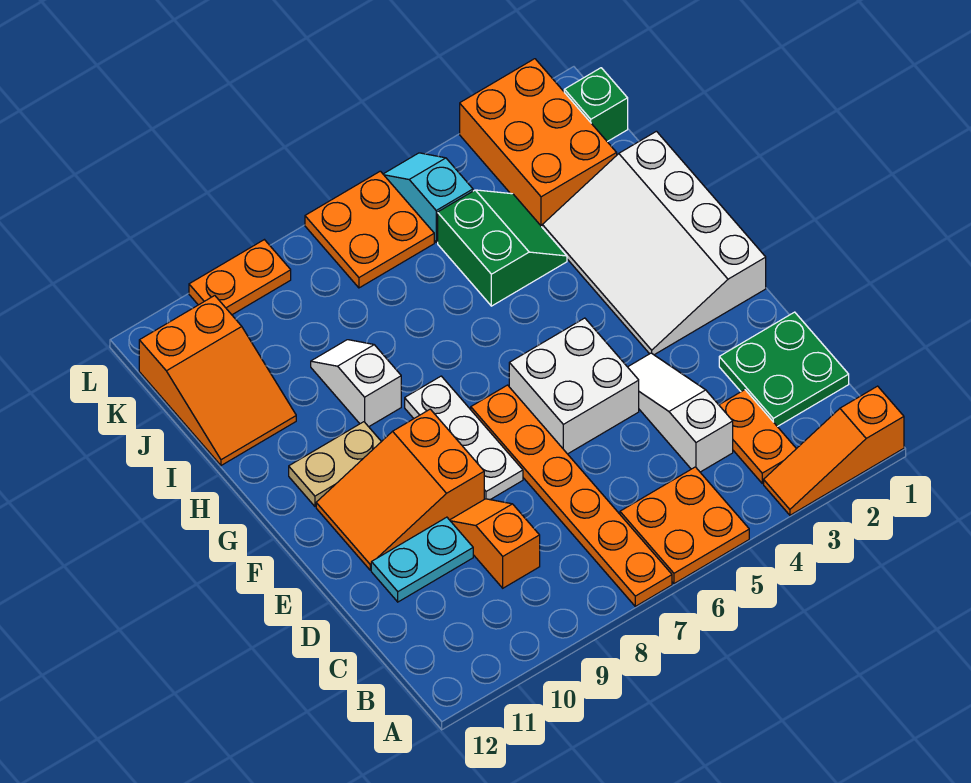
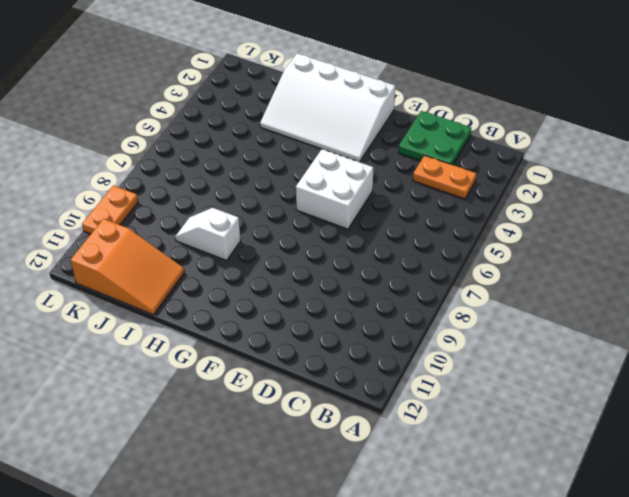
none -> orange slope A1:A3 level 1 top 1
none -> orange plate A5:B6 level 1
none -> orange plate A7:F7 level 1

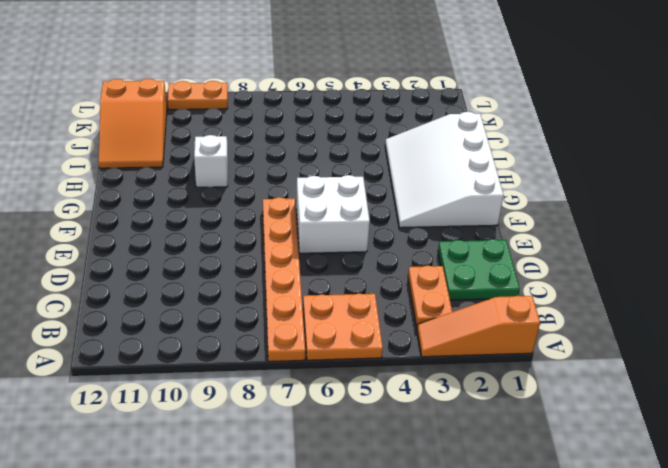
none -> white slope C4:E4 level 1 top C
none -> orange slope C9:D9 level 1 top C
none -> cyan plate D10:D11 level 1

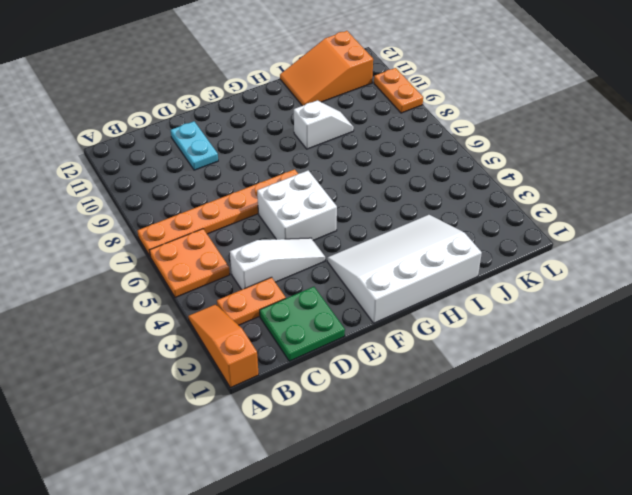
none -> orange slope C9:D9 level 1 top C
none -> white plate E8:G8 level 1
none -> orange slope E9:F11 level 1 top 9

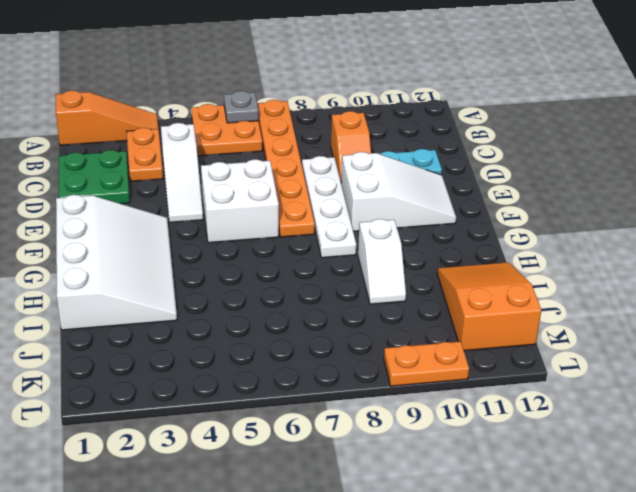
grey plate A6 level 2 -> none
white plate D8:G8 level 1 -> white plate E8:G8 level 1
white slope E9:F11 level 1 top 9 -> orange slope E9:F11 level 1 top 9
none -> tan plate G10:G11 level 1
none -> green slope I4:J5 level 1 top 5
none -> orange brick J2:L3 level 1

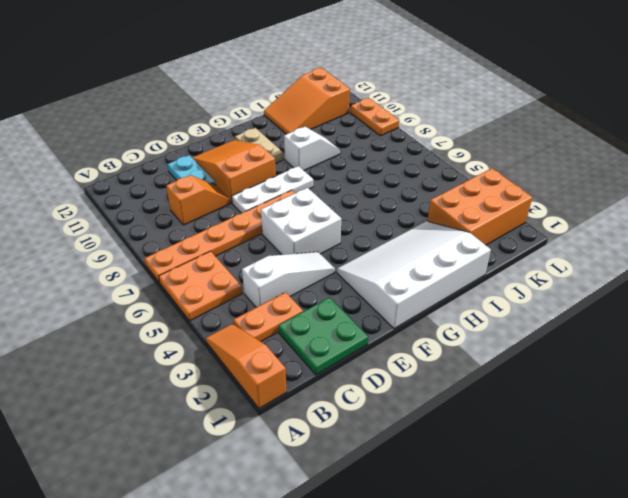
none -> green slope I4:J5 level 1 top 5
none -> green brick K1 level 1
none -> cyan slope K5:L5 level 1 top K

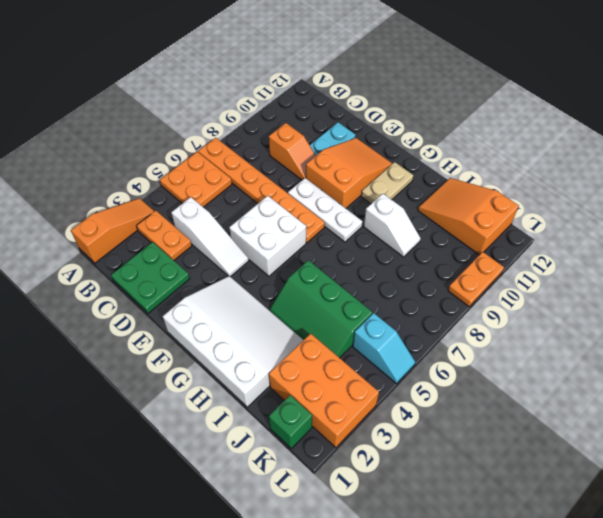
green slope H4:J5 level 1 top 5 -> green slope I4:J5 level 1 top 5
none -> orange plate K6:L7 level 1

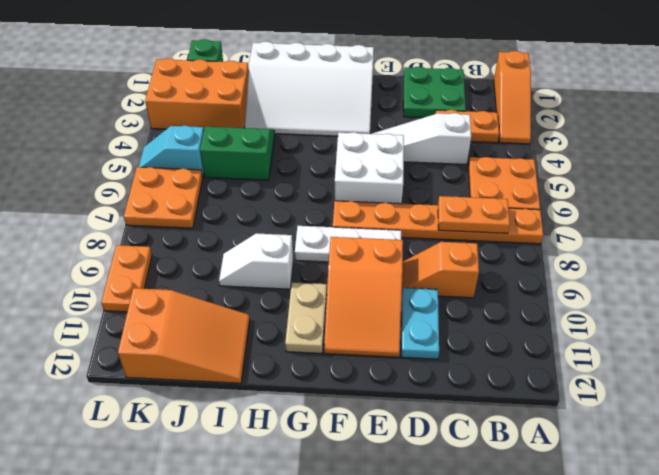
orange plate B7:C7 level 2 -> none

